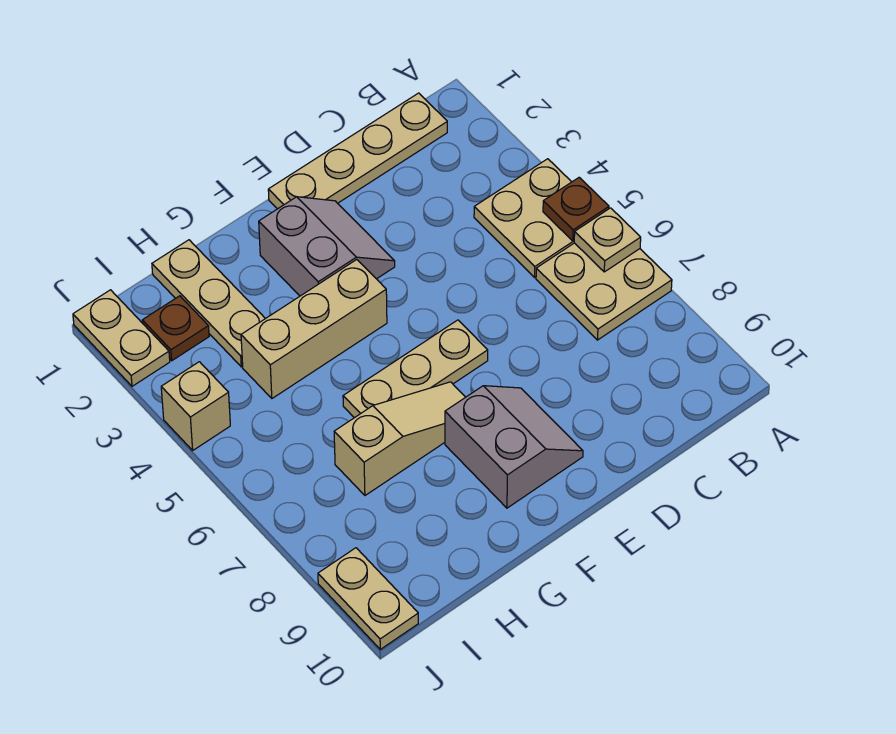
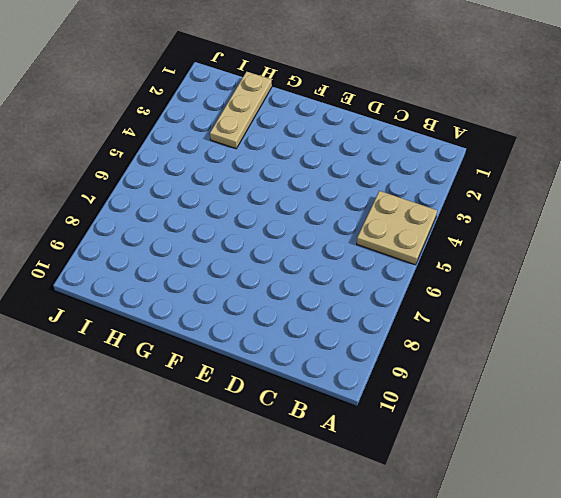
none -> tan plate A6:B7 level 1
none -> tan plate B1:E1 level 1
none -> grey slope E2:F3 level 1 top F

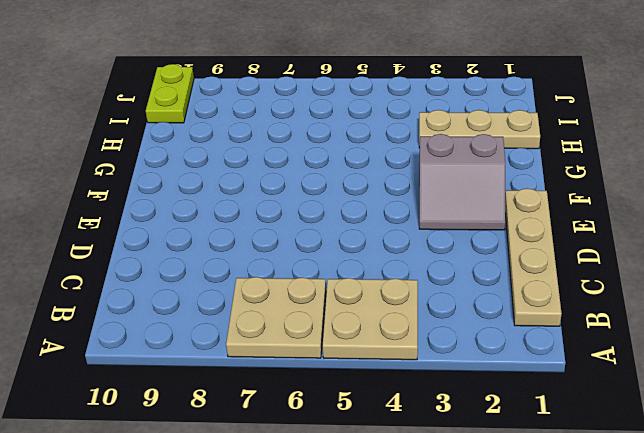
lime plate I10:J10 level 1 -> tan plate J9:J10 level 1
none -> tan plate E6:G6 level 1
none -> grey slope E8:F9 level 1 top F
none -> tan brick F4:H4 level 1

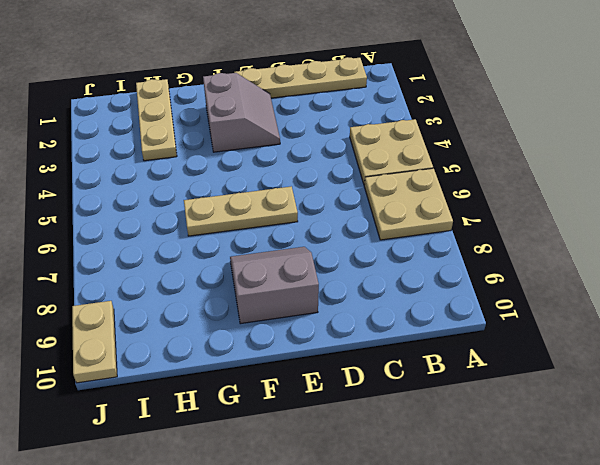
grey slope E8:F9 level 1 top 9 -> grey slope E8:F9 level 1 top F
none -> tan brick F4:H4 level 1
none -> tan slope F7:H7 level 1 top H
none -> brown plate I2 level 1

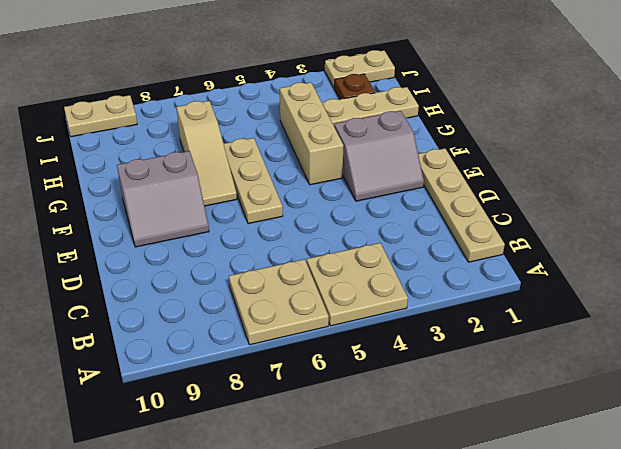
none -> tan brick J4 level 1
none -> brown plate A5 level 2
none -> tan plate A6 level 2

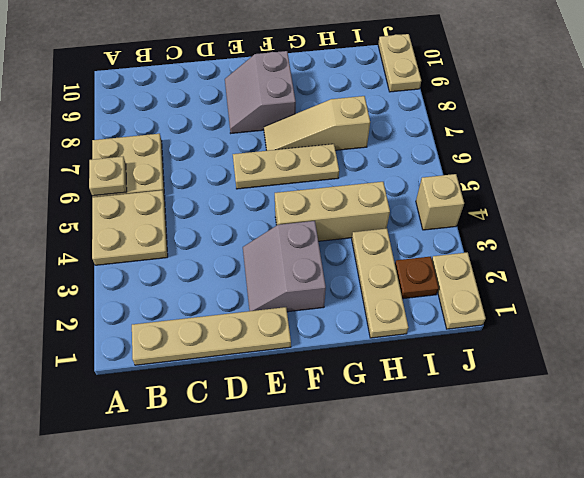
none -> brown plate A5 level 2

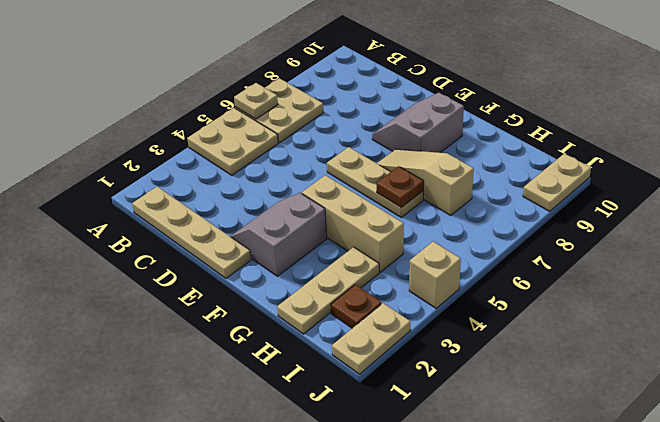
brown plate G6 level 2 -> brown plate A5 level 2

